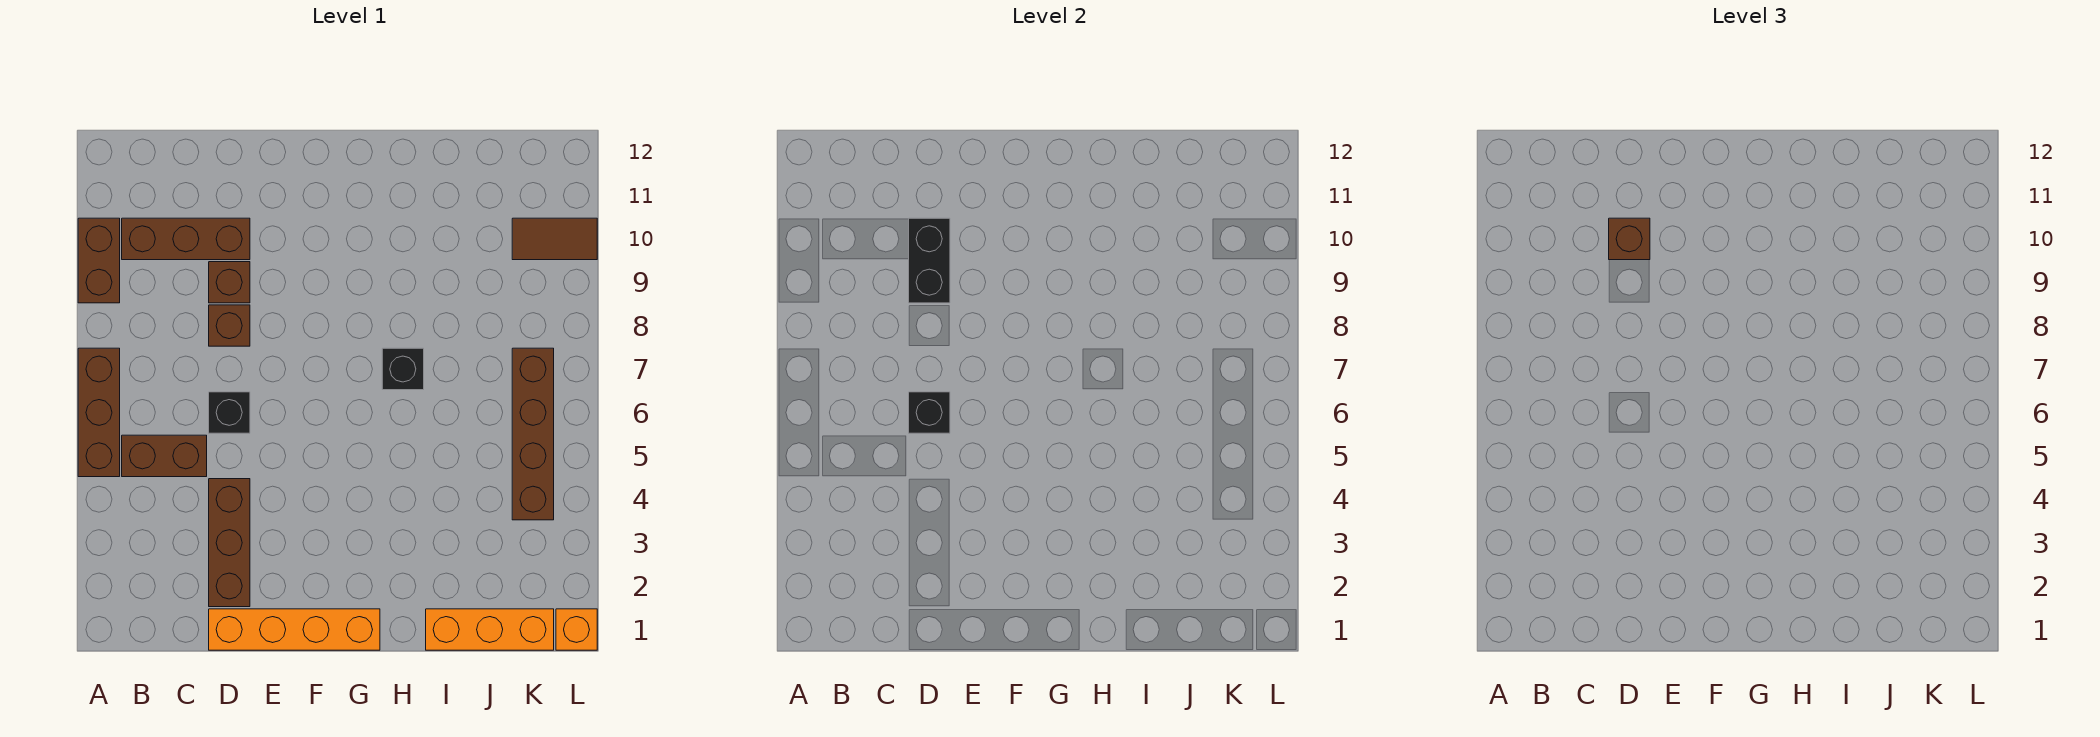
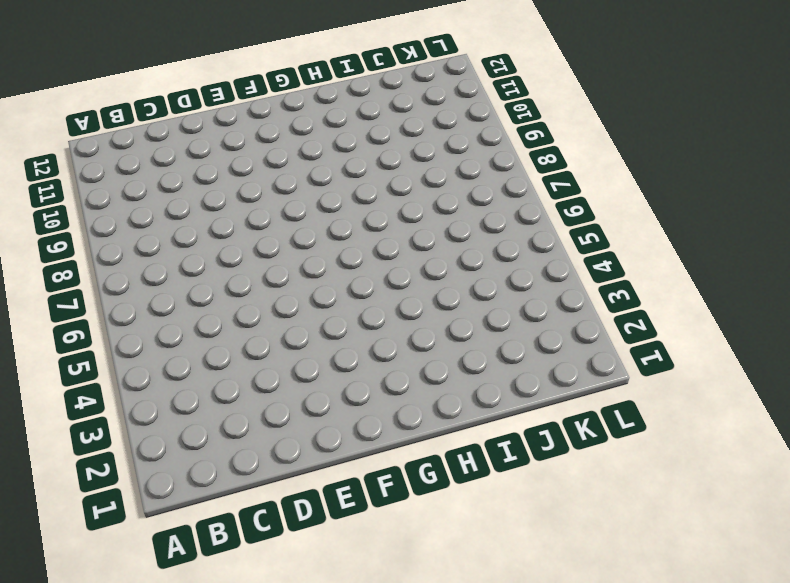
none -> brown brick A5:A7 level 1
none -> brown brick A9:A10 level 1
none -> brown brick B5:C5 level 1

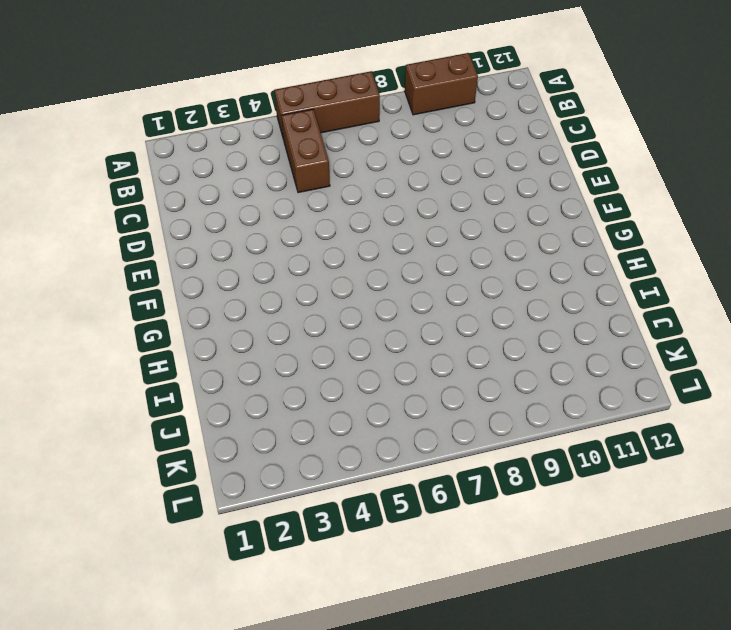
none -> brown brick B10:D10 level 1
none -> orange brick D1:G1 level 1
none -> brown brick D2:D4 level 1

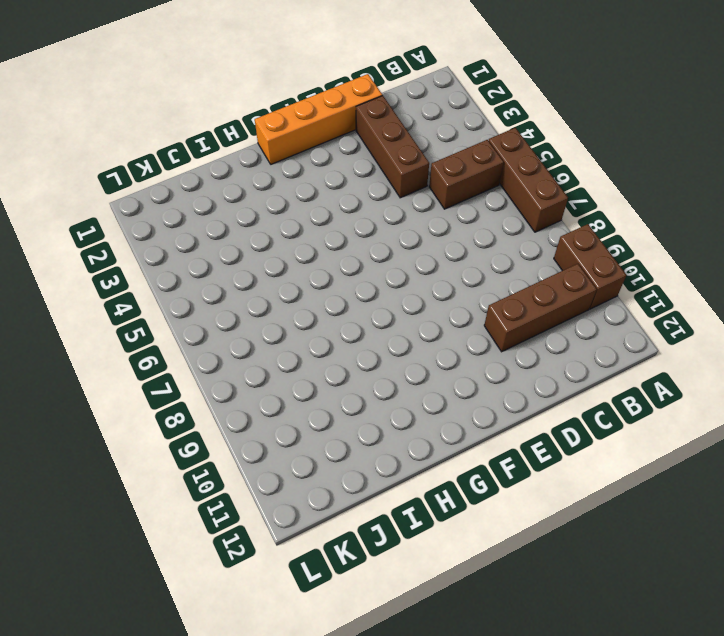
none -> black brick D6 level 1
none -> brown brick D8 level 1
none -> brown brick D9 level 1

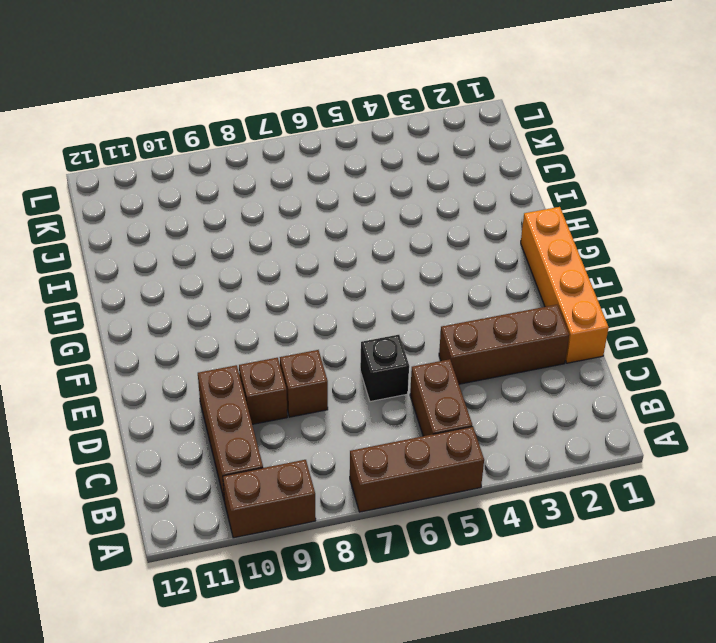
none -> black brick H7 level 1
none -> orange brick I1:K1 level 1
none -> brown brick K4:K7 level 1

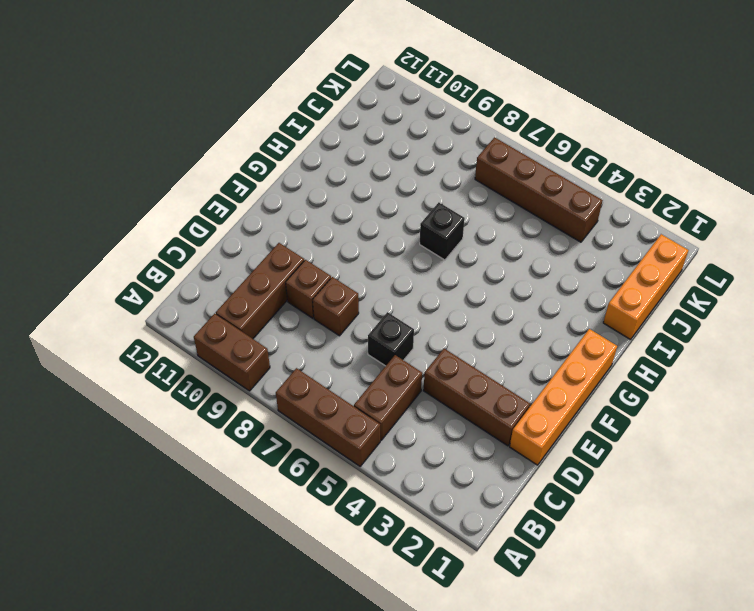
none -> brown tile K10:L10 level 1
none -> orange brick L1 level 1
none -> black brick D6 level 2

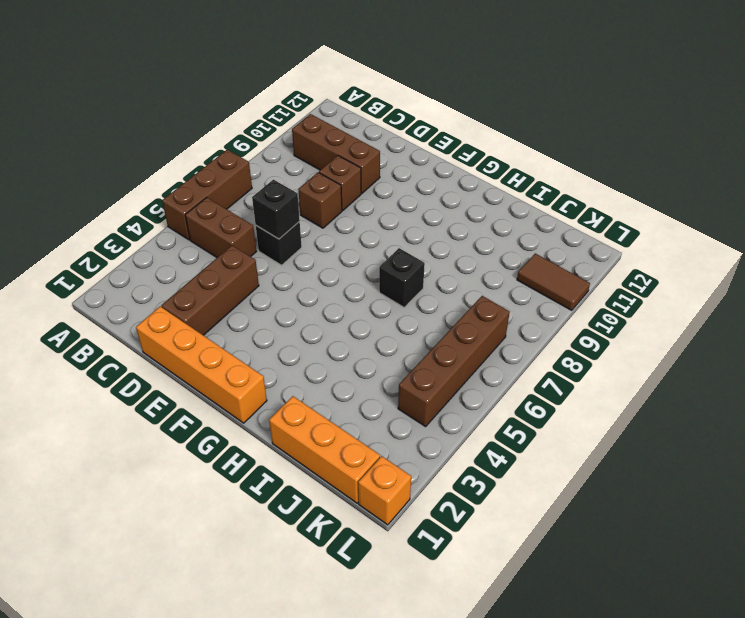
none -> brown brick A9:A10 level 1
none -> black brick D9:D10 level 2
none -> brown brick D10 level 3

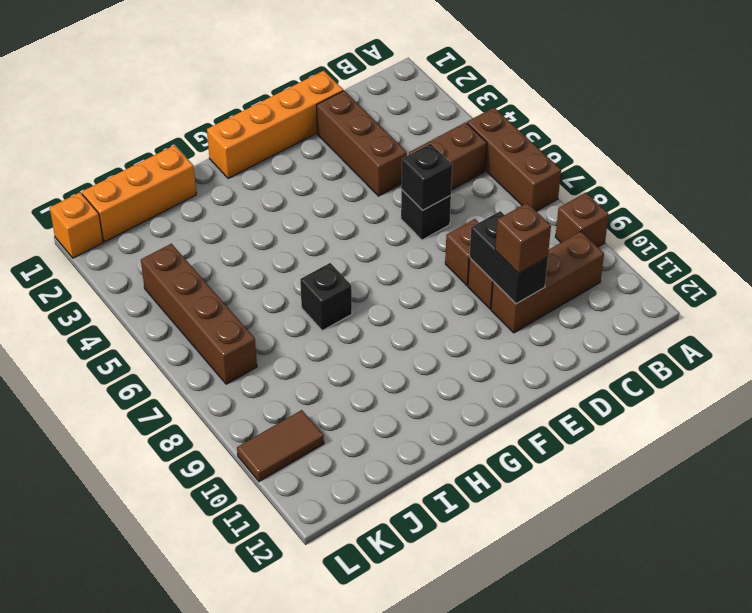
brown brick A9 level 1 -> brown brick A9:A10 level 1

